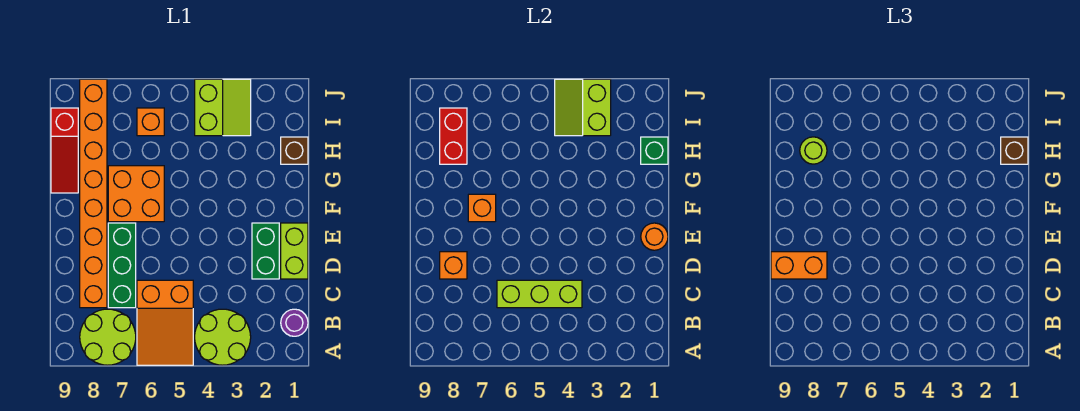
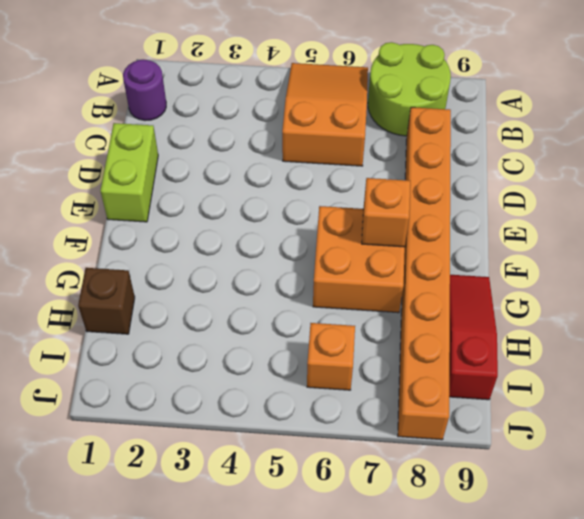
none -> lime round brick A3:B4 level 1
none -> green brick C7:E7 level 1
none -> green brick D2:E2 level 1

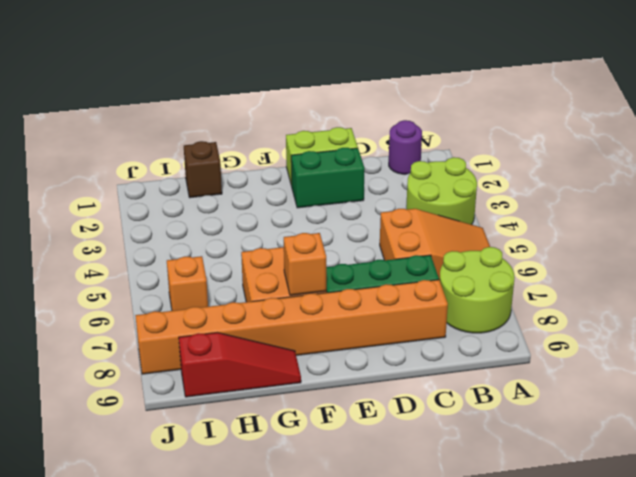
none -> lime slope I3:J4 level 1 top 4
none -> lime brick C4:C6 level 2
none -> orange brick D8 level 2

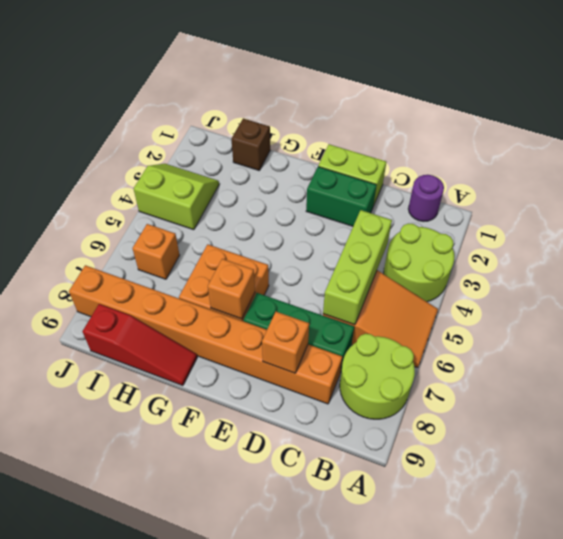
none -> orange round brick E1 level 2
none -> green brick H1 level 2
none -> red brick H8:I8 level 2

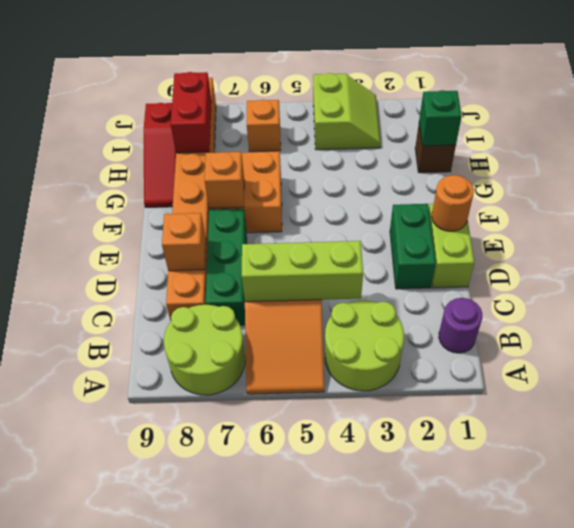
none -> lime slope I3:J4 level 2 top 3
none -> orange brick D8:D9 level 3
none -> brown brick H1 level 3

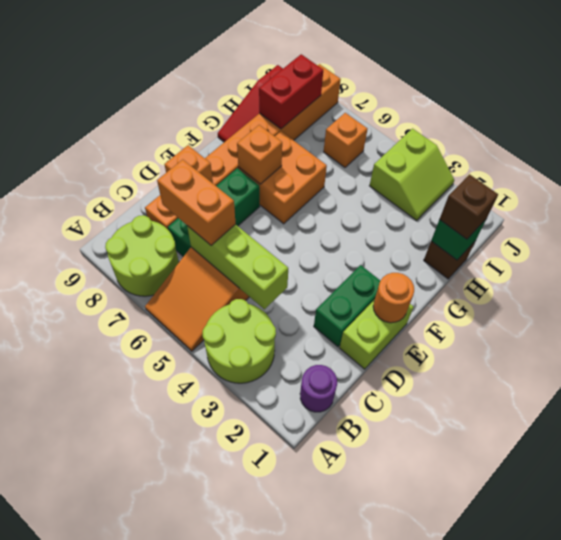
orange brick C6:C7 level 3 -> orange brick D8:D9 level 3
none -> lime slope I3:J4 level 2 top 3
none -> lime round brick H8 level 3

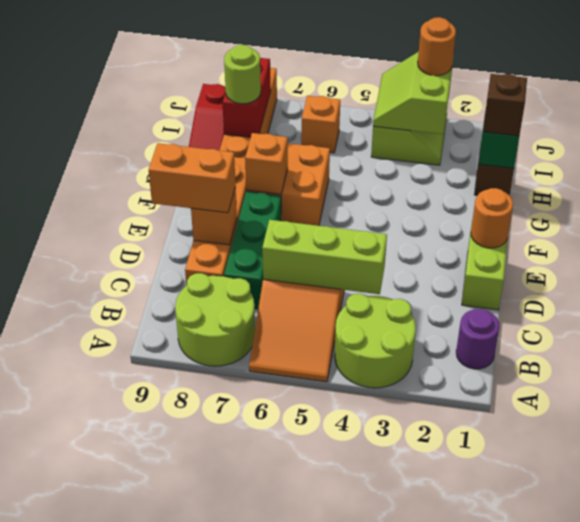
orange round brick J3 level 3 -> none
none -> green brick D2:E2 level 1

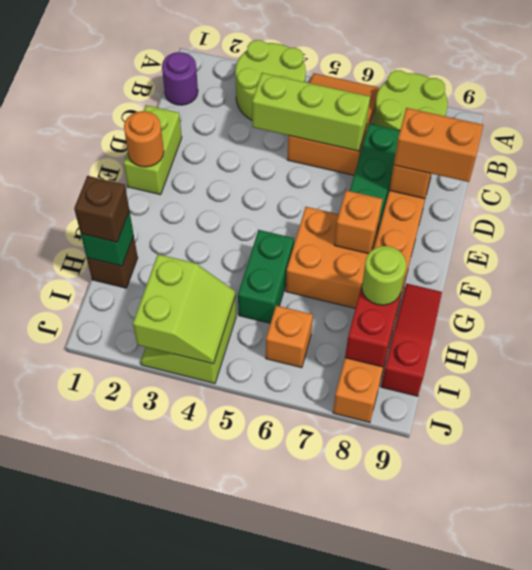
green brick G5:H5 level 1 -> green brick D2:E2 level 1

